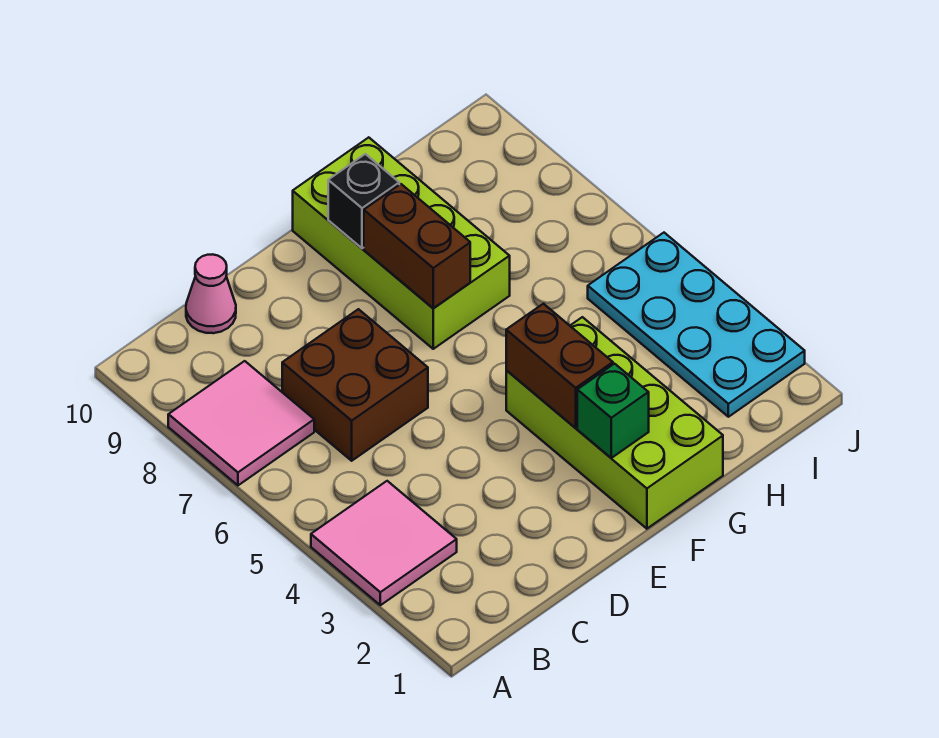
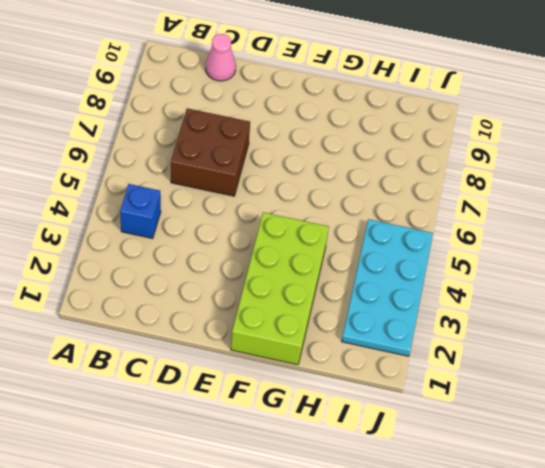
blue brick B4 level 1 -> pink tile A3:B4 level 1
none -> pink tile A7:B8 level 1
none -> lime brick F7:G10 level 1

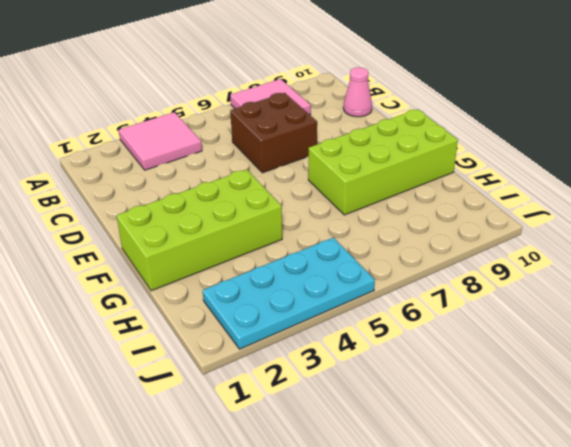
none -> green brick F2 level 2
none -> brown brick F3:F4 level 2

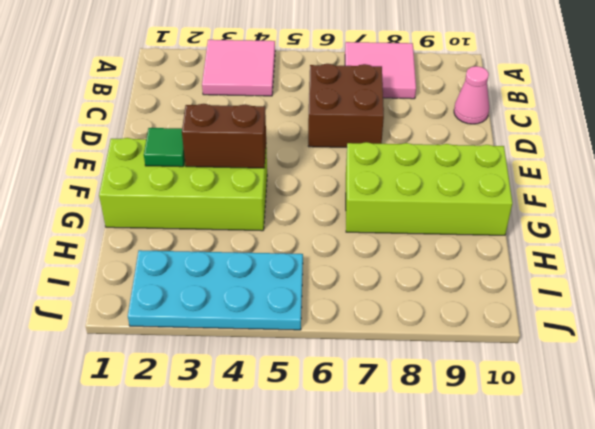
green tile F2 level 2 -> green brick F2 level 2
none -> brown brick F7:F8 level 2
none -> black brick F9 level 2

